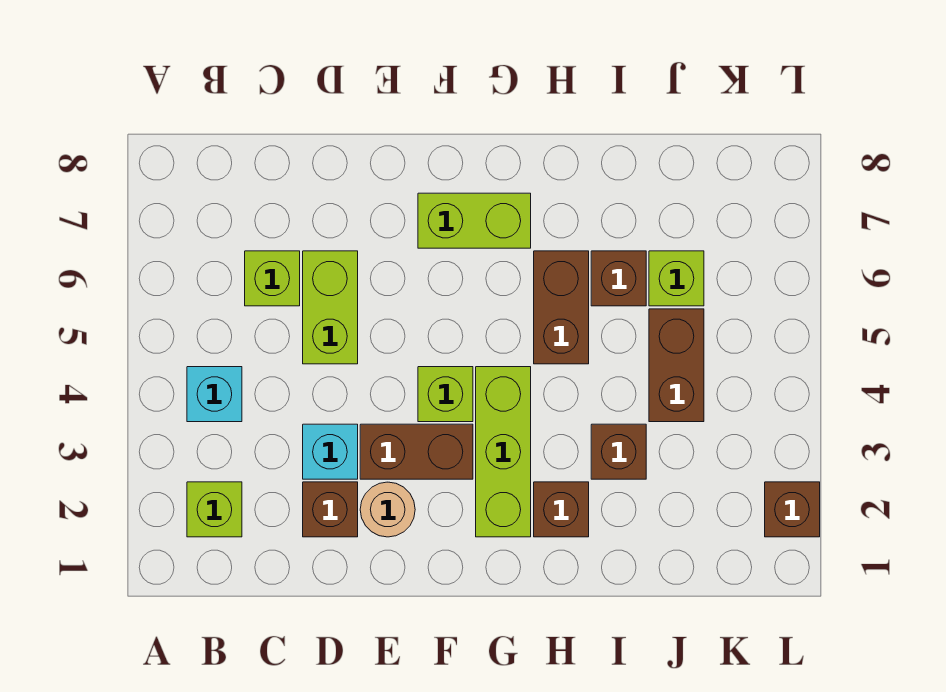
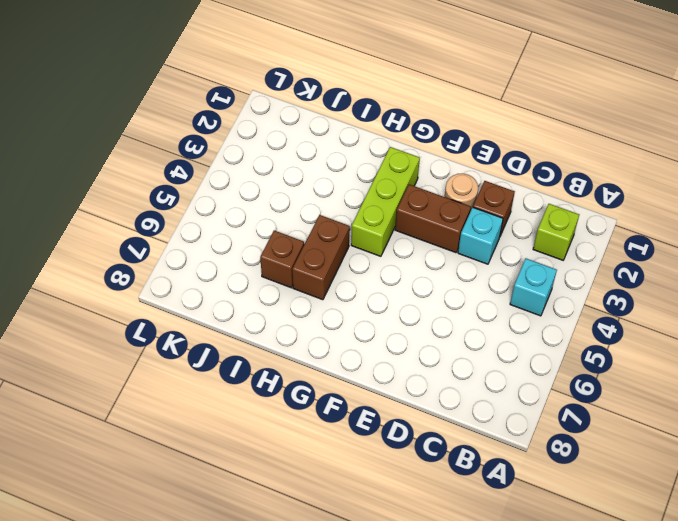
none -> lime brick C6 level 1
none -> lime brick D5:D6 level 1
none -> lime brick F4 level 1

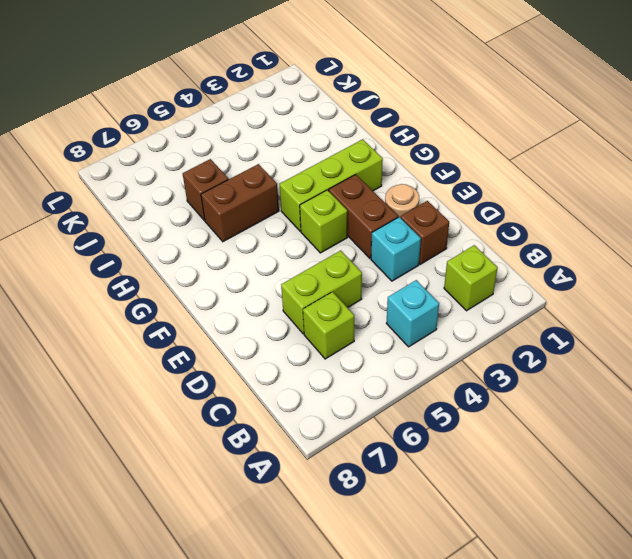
none -> lime brick F7:G7 level 1
none -> brown brick H2 level 1
none -> brown brick I3 level 1

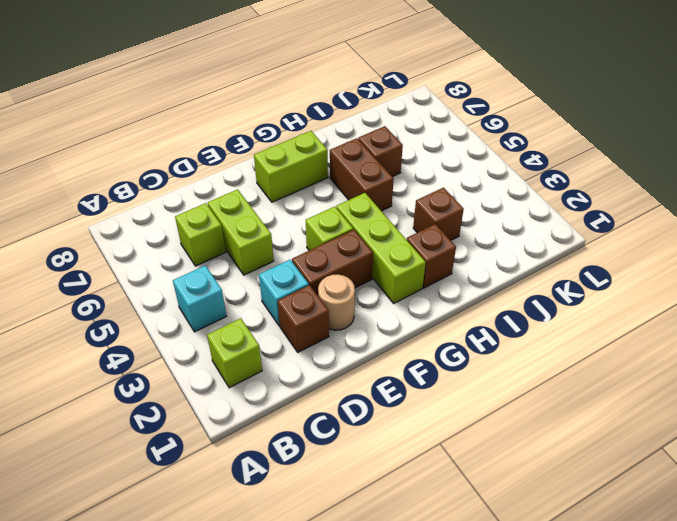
none -> brown brick J4:J5 level 1
none -> lime brick J6 level 1
none -> brown brick L2 level 1

